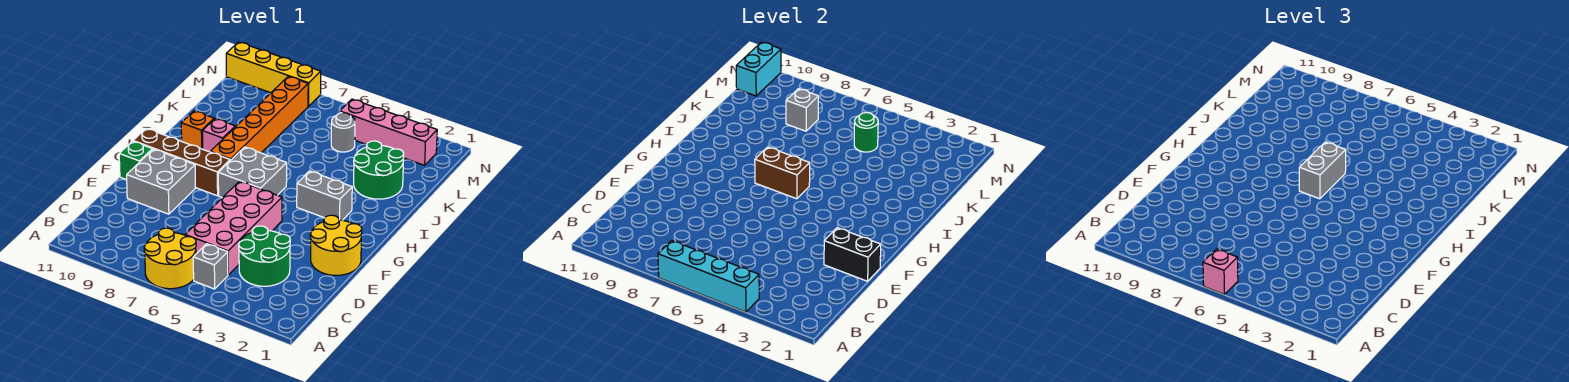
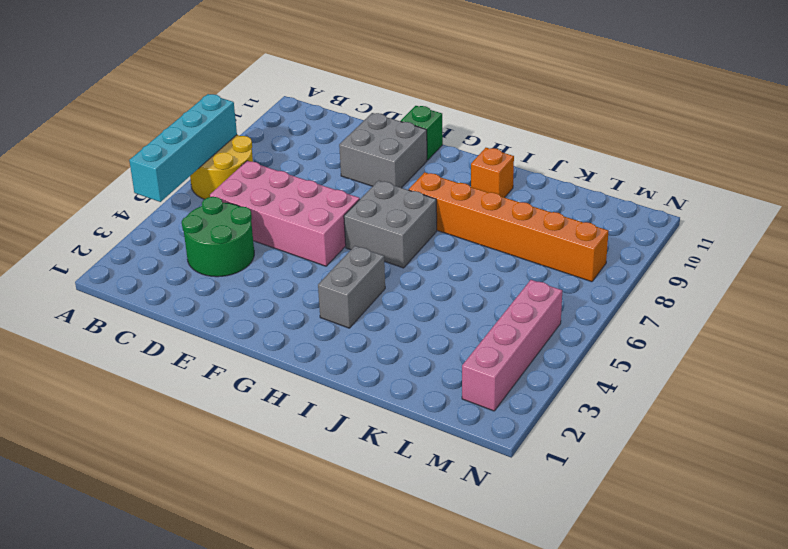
none -> grey brick B5 level 1
none -> yellow round brick E1:F2 level 1
none -> brown brick G8:G11 level 1

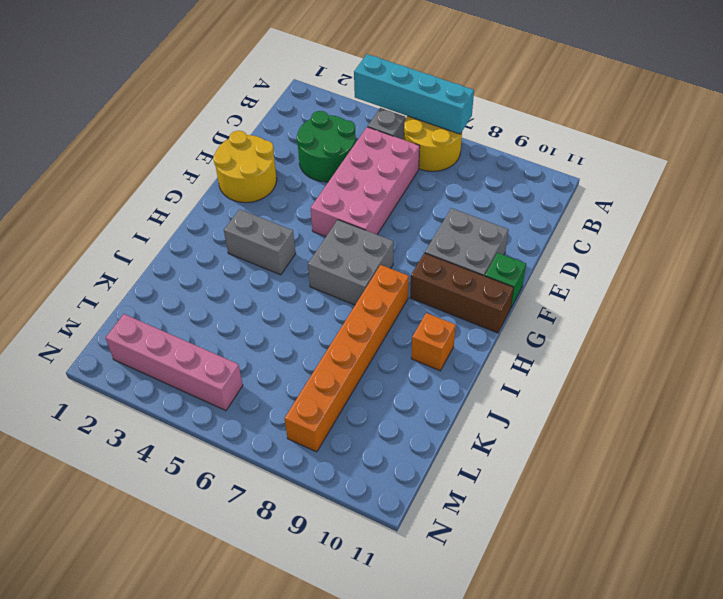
brown brick G9:G11 level 1 -> brown brick G8:G11 level 1
none -> pink brick I9 level 1
none -> green round brick J2:K3 level 1
none -> grey round brick L5 level 1

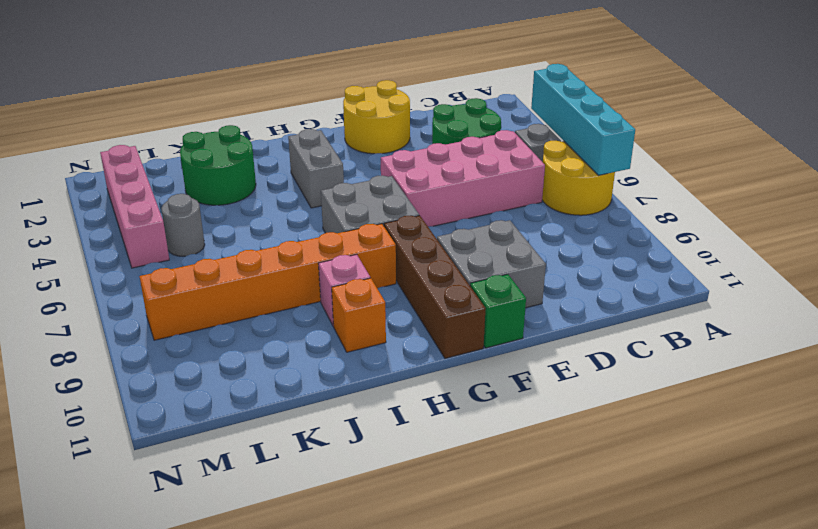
none -> yellow brick N8:N11 level 1
none -> black brick E1:E2 level 2
none -> brown brick H6:H7 level 2

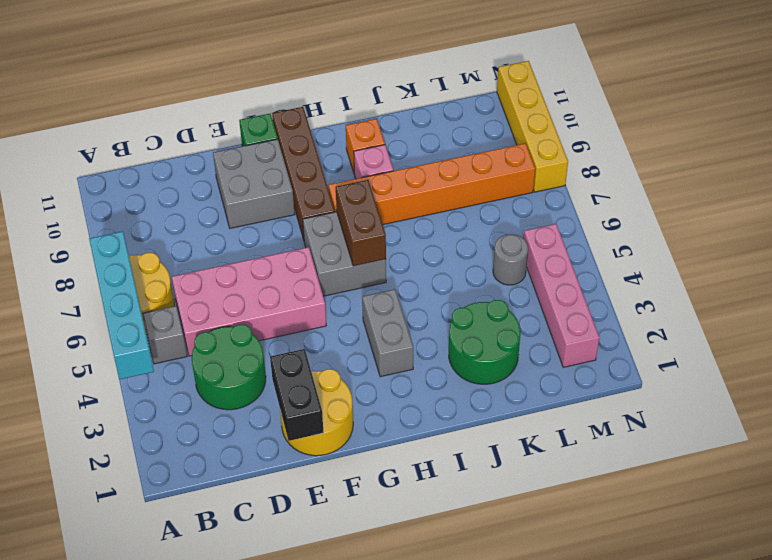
none -> green round brick L5 level 2
none -> grey brick L8 level 2
none -> cyan brick M11:N11 level 2

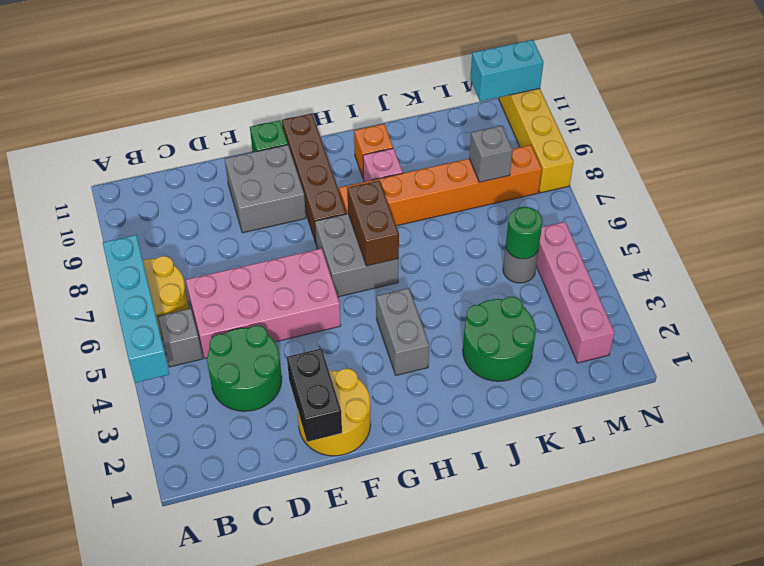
none -> pink brick A6 level 3
none -> grey brick H6:I6 level 3

